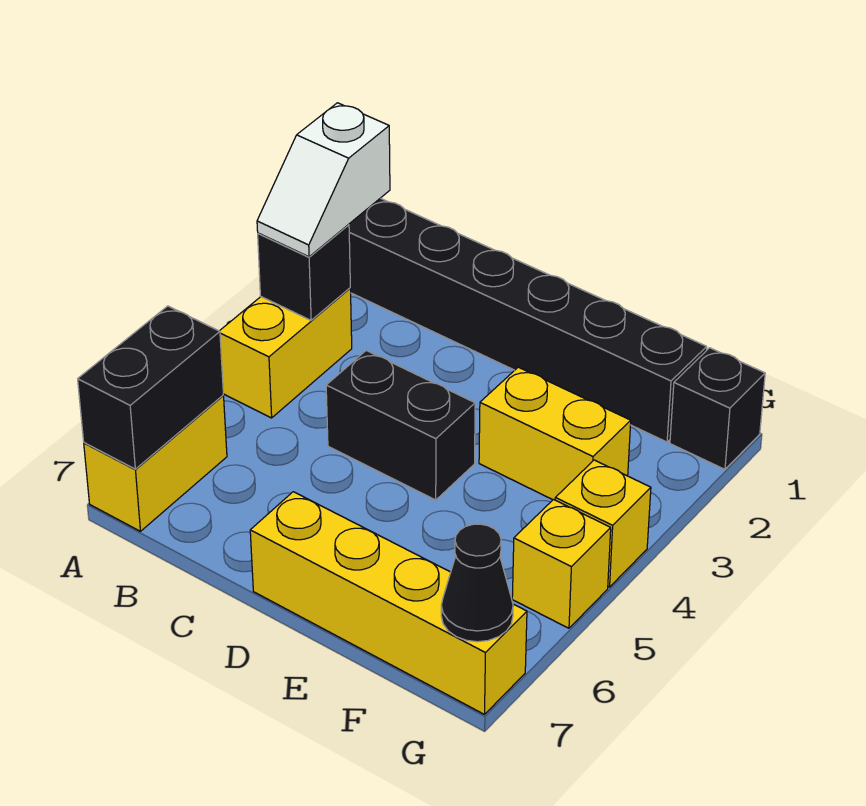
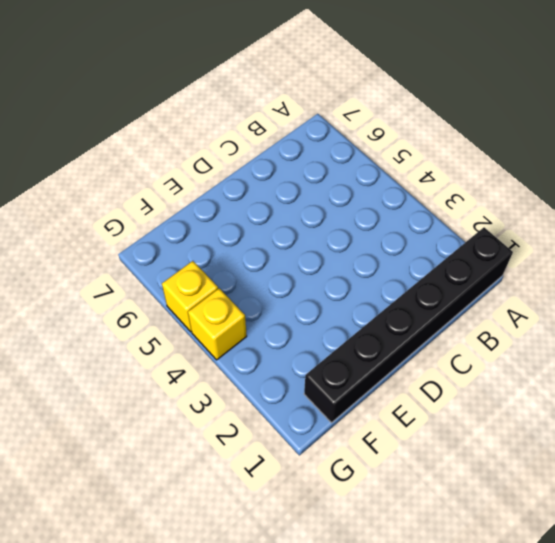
none -> yellow brick A3:A4 level 1
none -> yellow brick A6:A7 level 1
none -> black brick C4:D4 level 1

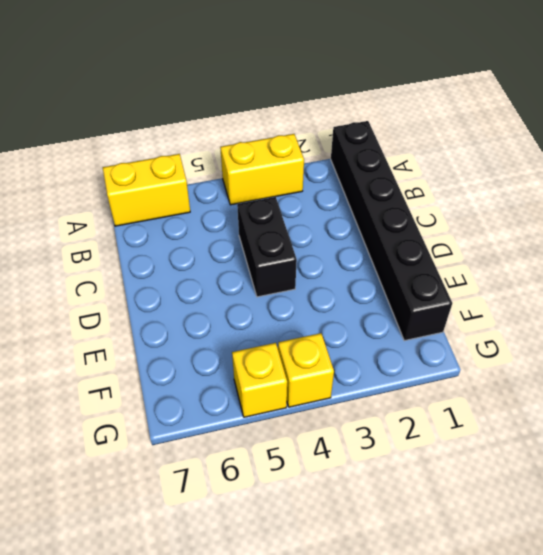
none -> yellow brick D7:G7 level 1
none -> yellow brick E3:F3 level 1
none -> black brick G1 level 1

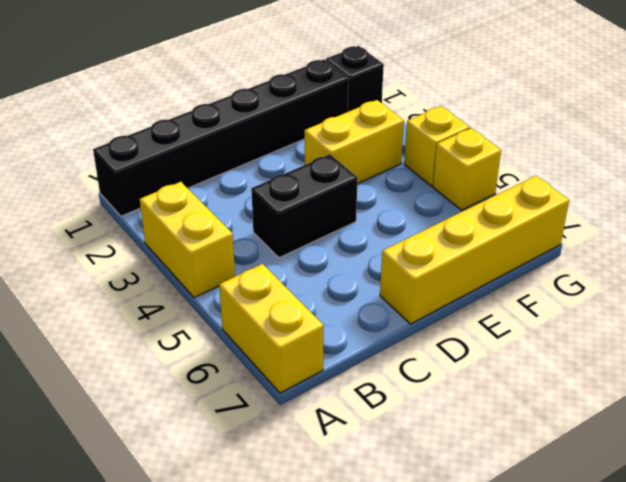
none -> black brick A3 level 2
none -> black brick A6:A7 level 2
none -> black cone G7 level 2

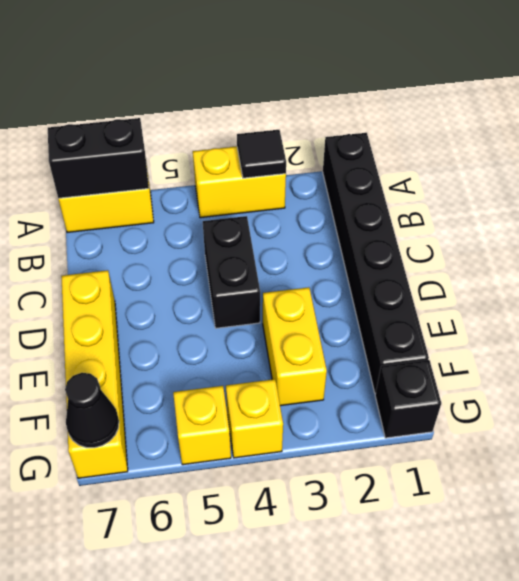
black tile A3 level 2 -> black brick A3 level 2
none -> white slope A2:A3 level 3 top 2

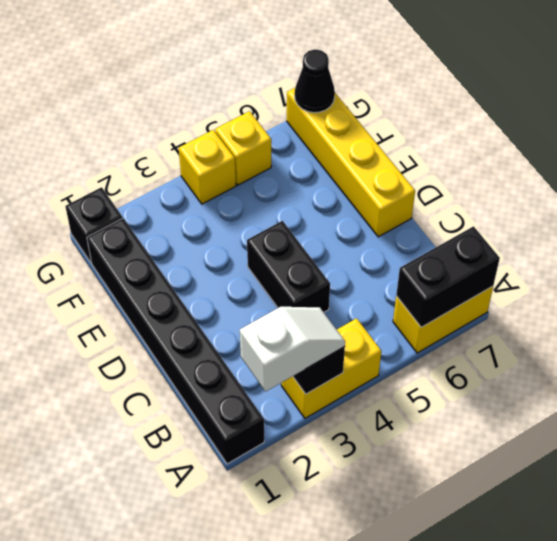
none -> yellow brick E3:F3 level 1

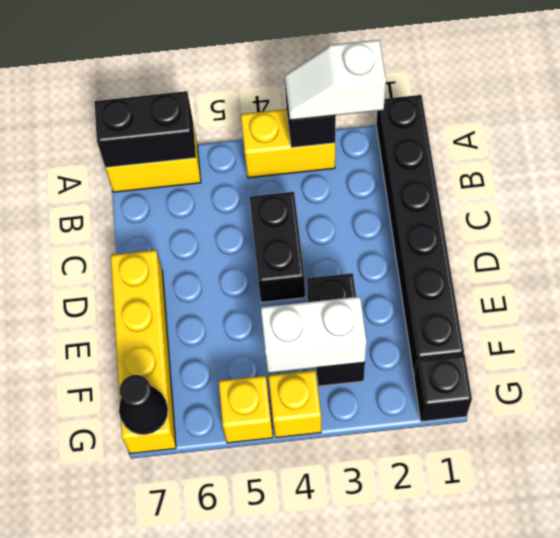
black brick E3:F3 level 1 -> yellow brick E3:F3 level 1
white brick F3:F4 level 2 -> none

